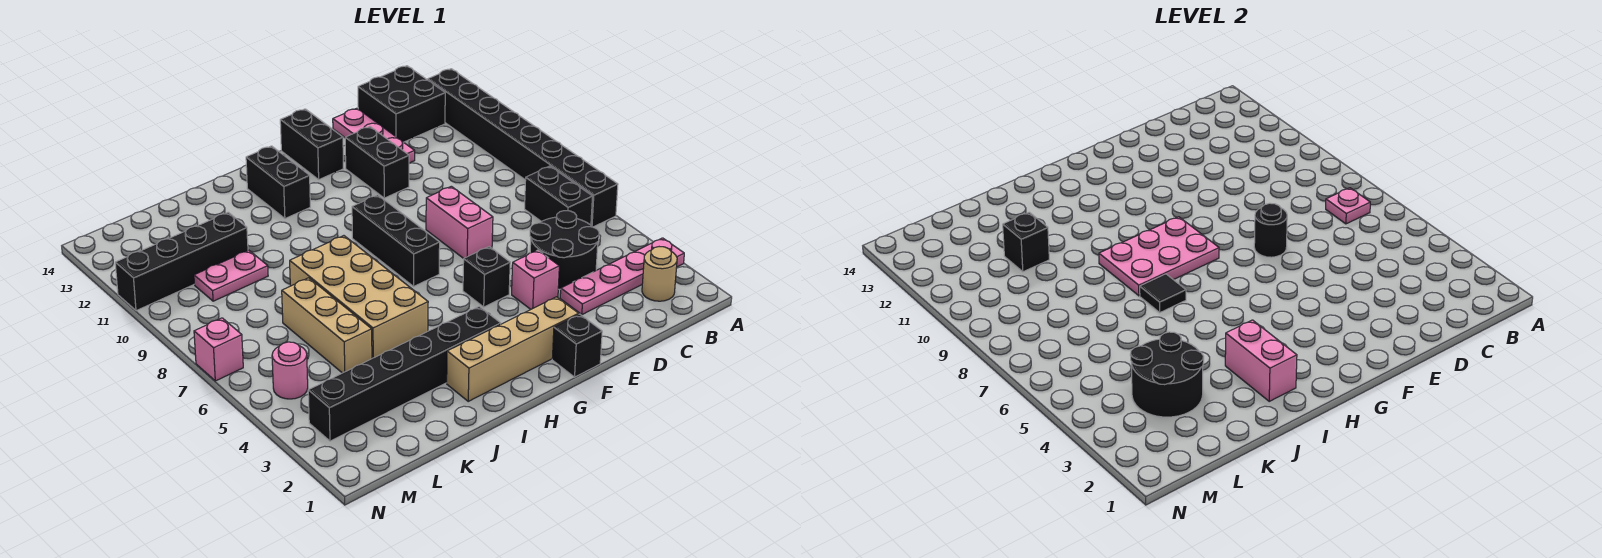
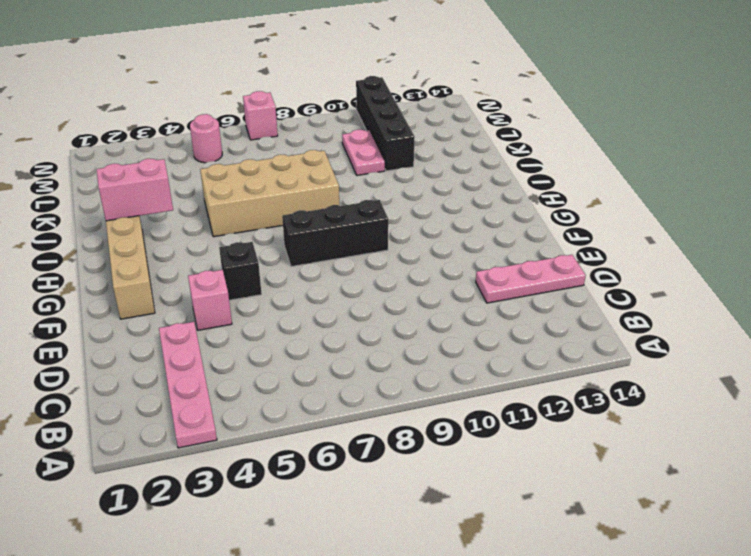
none -> black brick A6:A13 level 1
none -> tan round brick B2 level 1
none -> black brick B6:B7 level 1
none -> black brick B13:C14 level 1

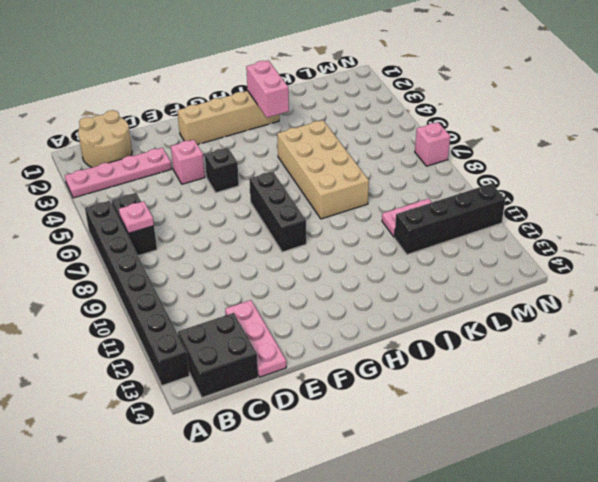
tan round brick B1:C2 level 1 -> tan round brick B2 level 1
none -> black round brick C4:D5 level 1
none -> pink brick E7:E8 level 1
none -> black brick E11:E12 level 1
none -> black brick F1 level 1

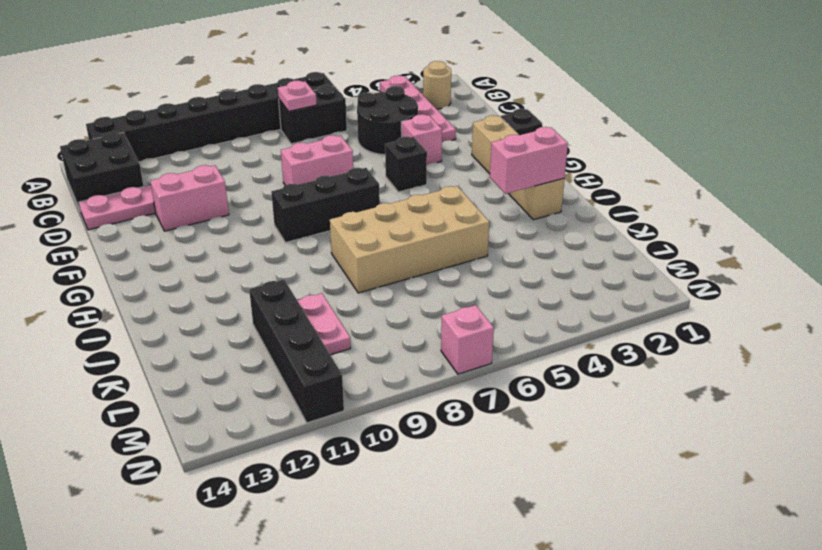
pink brick E11:E12 level 1 -> black brick E11:E12 level 1
none -> black brick F13:F14 level 1
none -> black brick H3:M3 level 1
none -> black brick H12:H13 level 1
none -> tan brick K5:K7 level 1

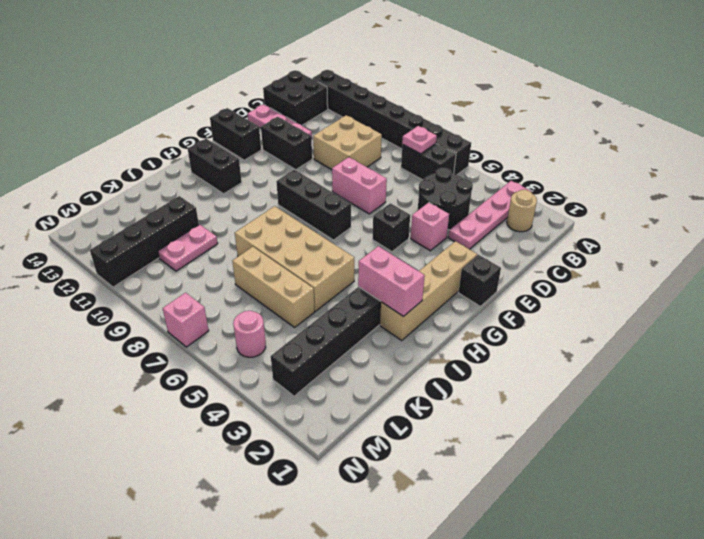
tan brick C9:D10 level 1 -> none
none -> black round brick E7 level 2
none -> pink plate G8:I9 level 2
none -> black tile I7 level 2
none -> black round brick K3:L4 level 2

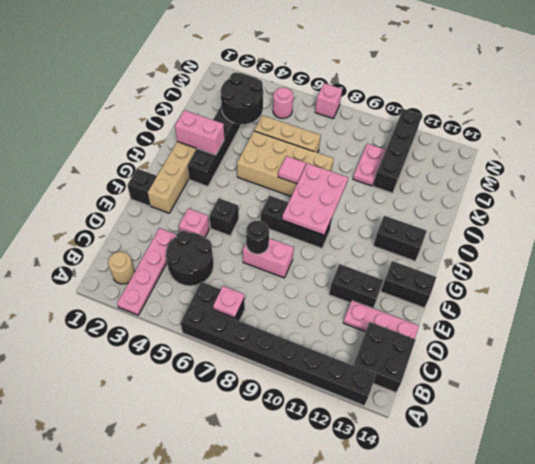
pink tile I7 level 2 -> black tile I7 level 2
none -> black brick K11 level 2

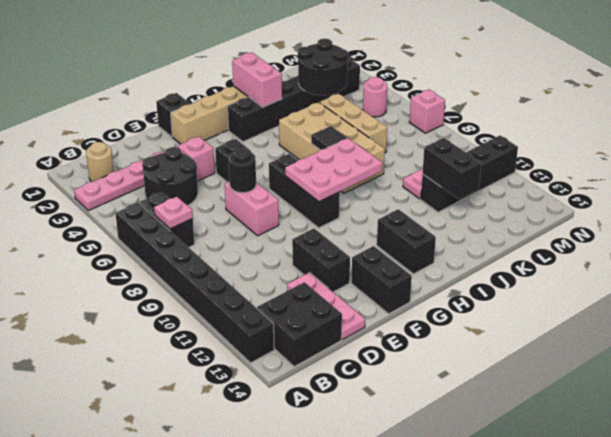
black brick K11:K12 level 2 -> black brick K11 level 2

